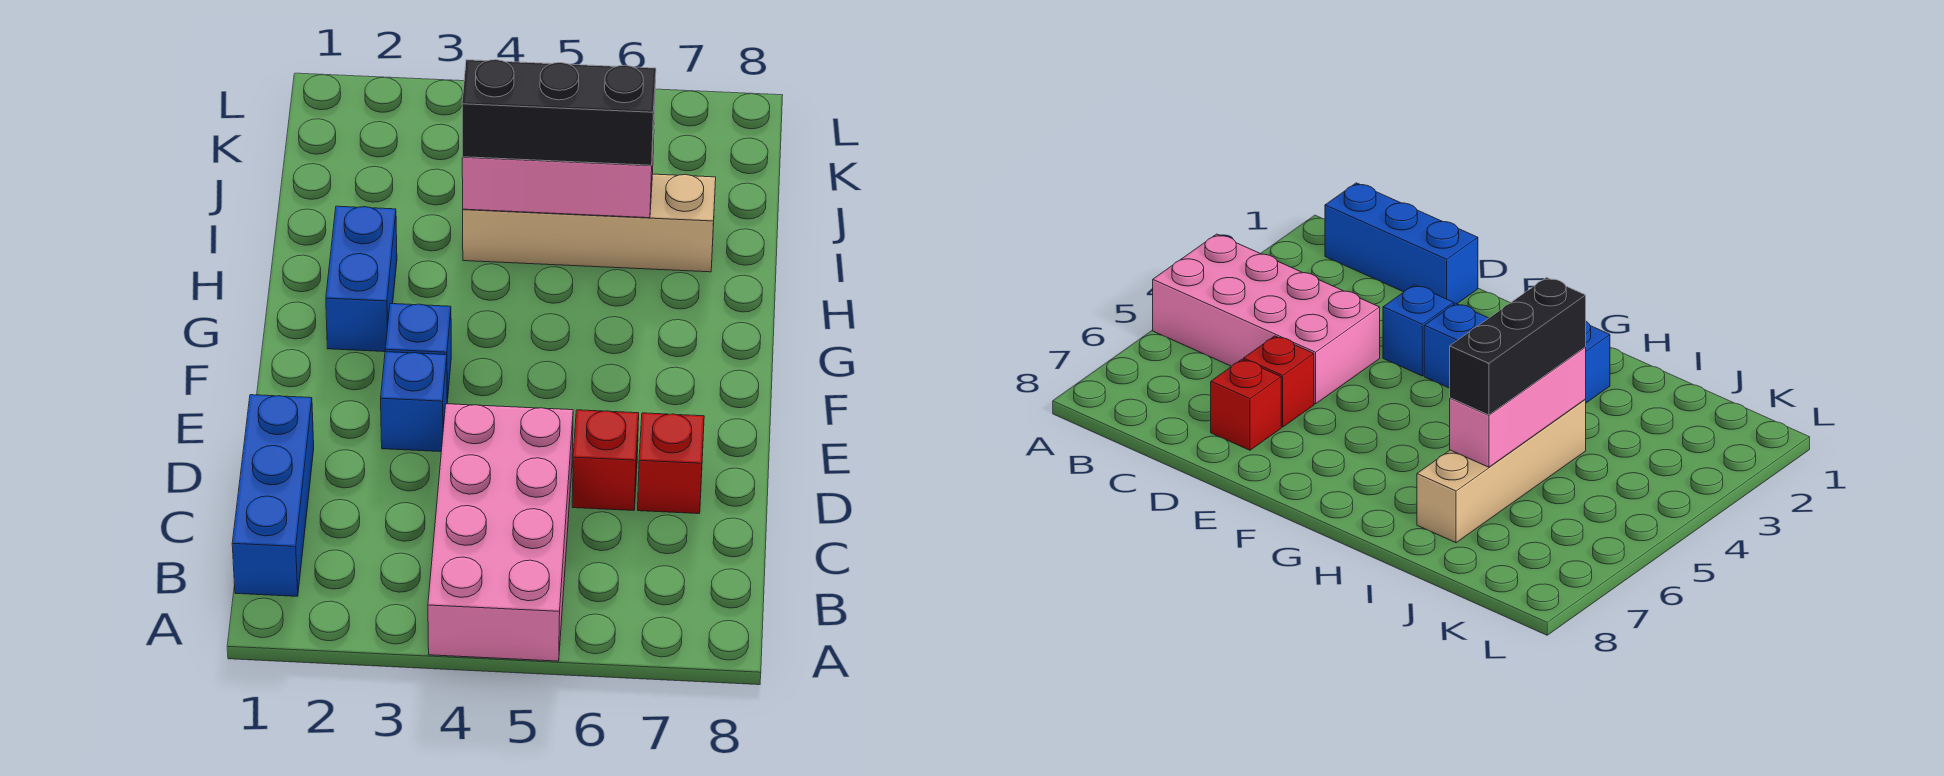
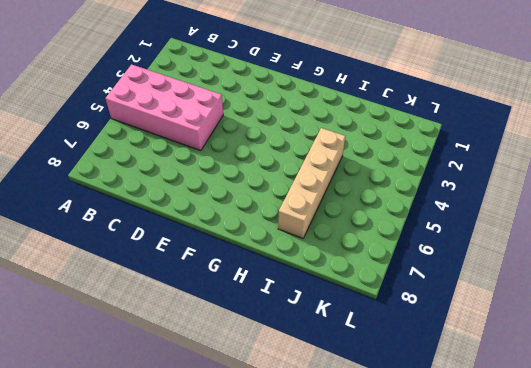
none -> blue brick B1:D1 level 1
none -> red brick D6 level 1

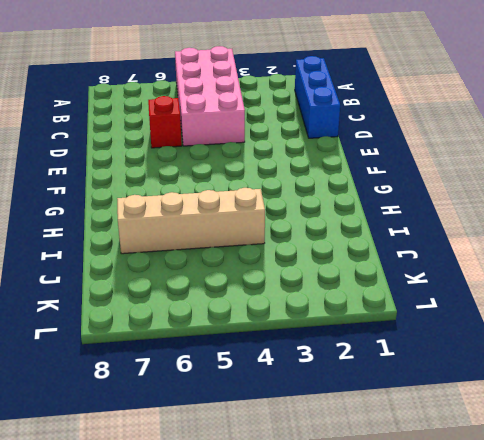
none -> red brick D7 level 1
none -> blue brick E3 level 1

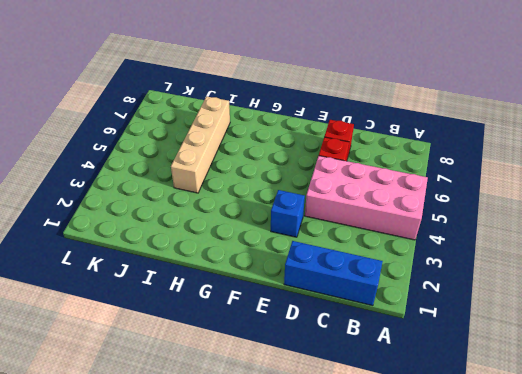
none -> blue brick F3 level 1
none -> blue brick G2:H2 level 1

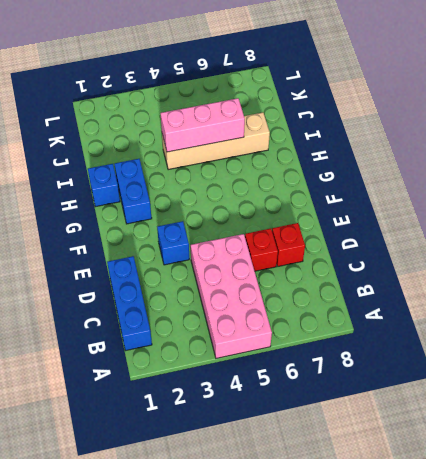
blue brick H1 level 1 -> blue brick F3 level 1
none -> black brick I4:I6 level 3

